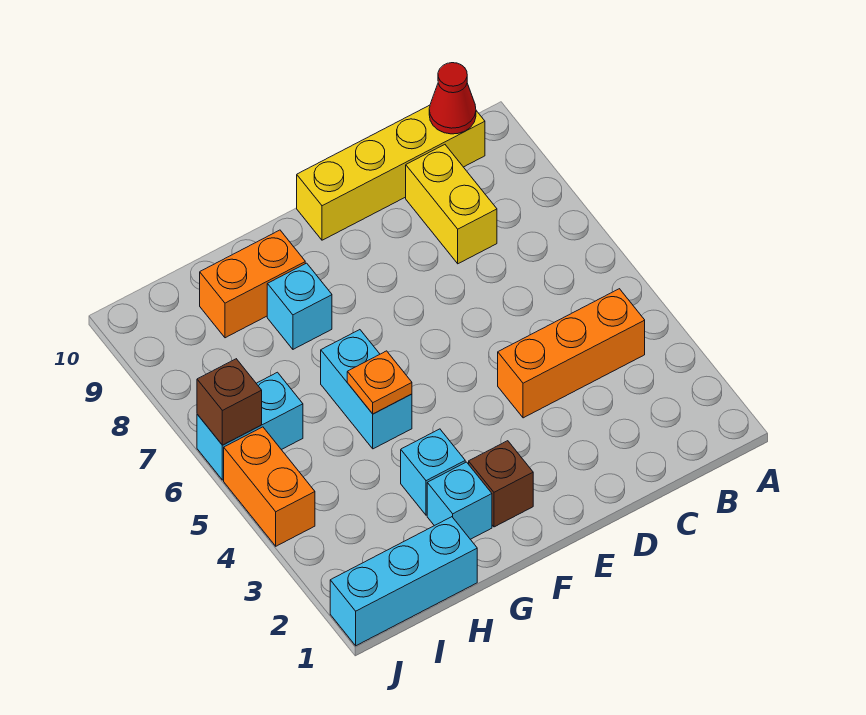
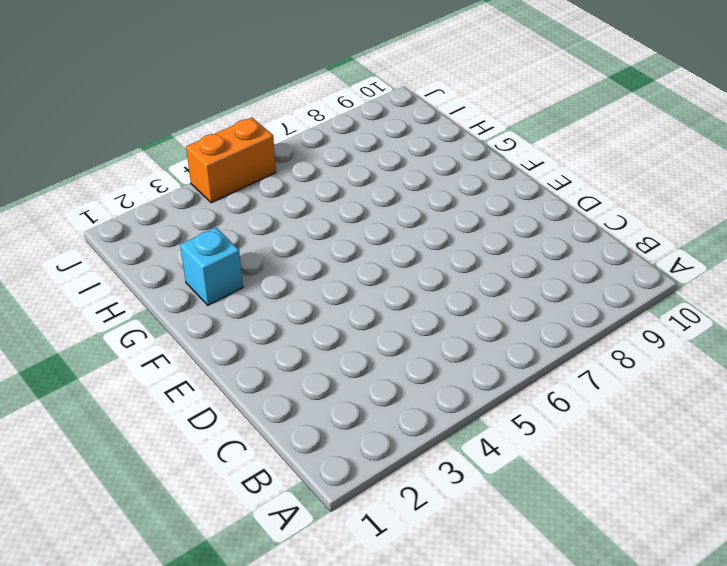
none -> orange brick B4:D4 level 1
none -> yellow brick B10:E10 level 1
none -> yellow brick C8:C9 level 1

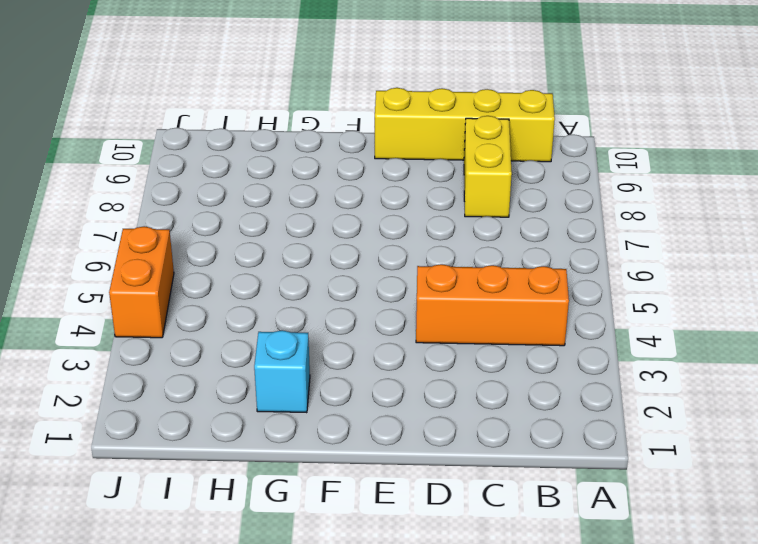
none -> brown brick F2 level 1
none -> cyan brick G3 level 1
none -> cyan brick G5:G6 level 1

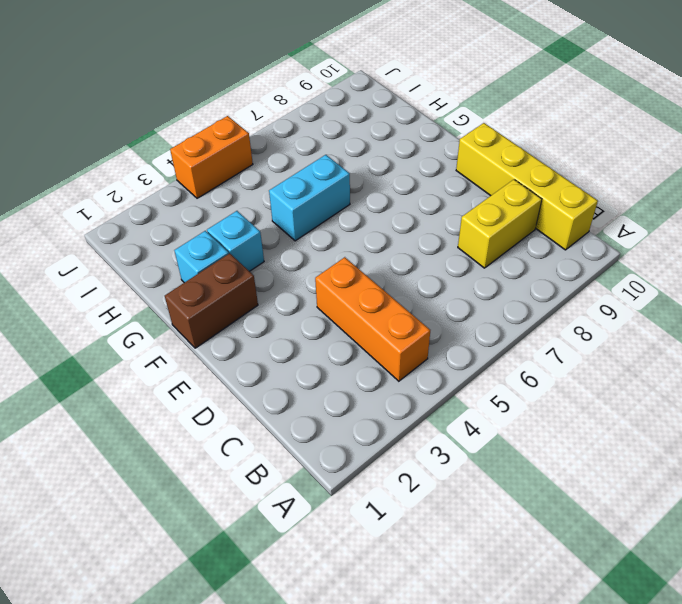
brown brick F1:F2 level 1 -> brown brick F2 level 1
none -> cyan brick G8 level 1
none -> orange brick G9:H9 level 1
none -> cyan brick H1:J1 level 1

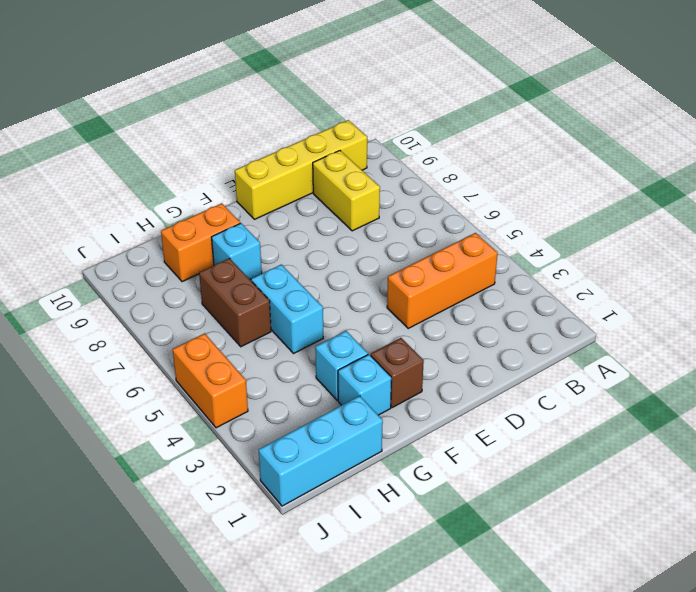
brown brick H6:H7 level 1 -> none
none -> cyan brick I6:J6 level 1
none -> red cone B10 level 2
none -> orange plate G5 level 2

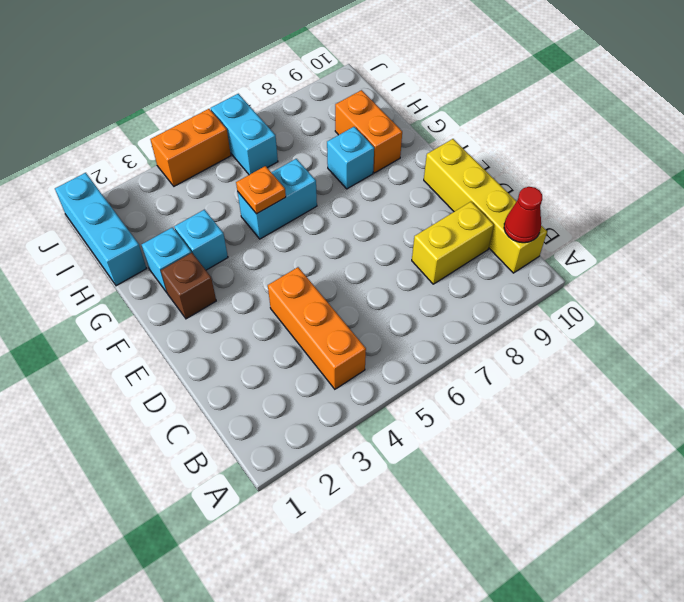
none -> brown brick J6 level 2

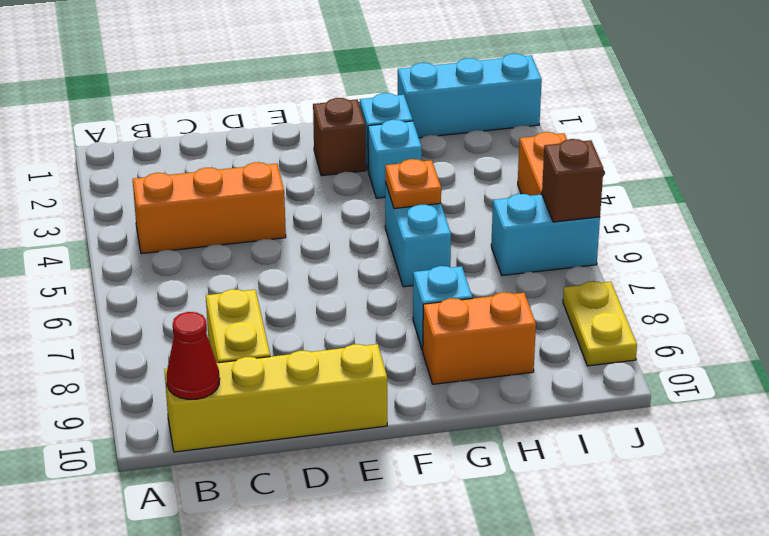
yellow plate J8:J9 level 1 -> none

